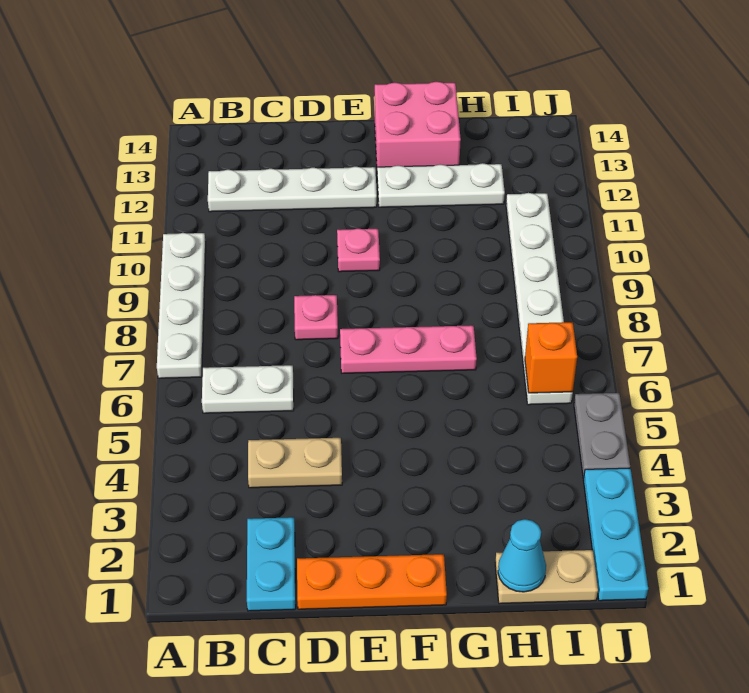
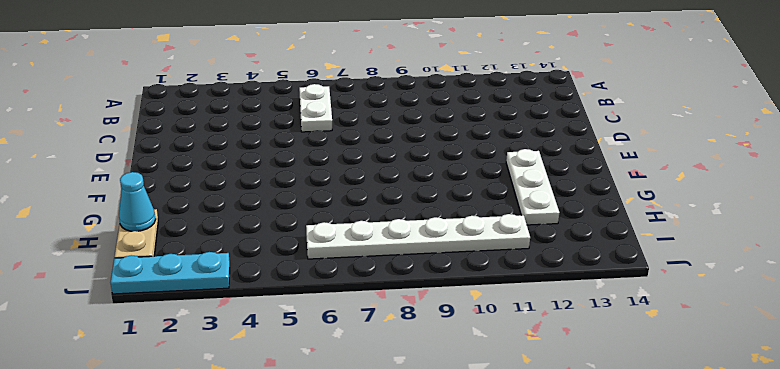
none -> white plate A7:A10 level 1
none -> white plate B12:E12 level 1
none -> cyan plate C1:C2 level 1

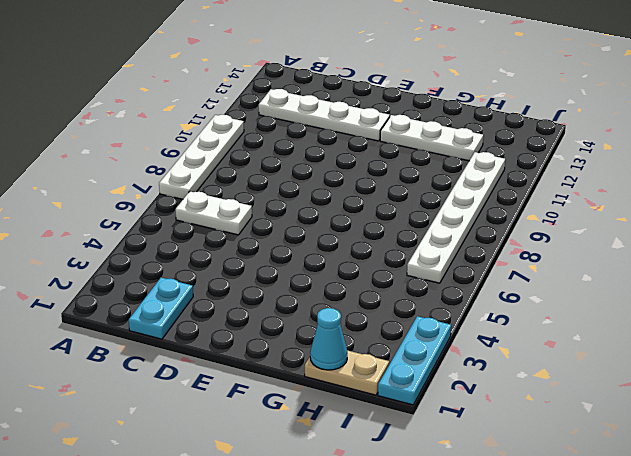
none -> tan plate C4:D4 level 1
none -> orange plate D1:F1 level 1
none -> pink plate D8 level 1

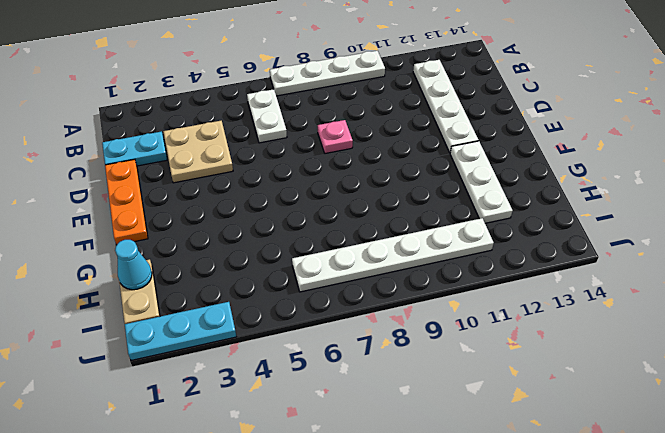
tan plate C3:D4 level 1 -> tan plate C4:D4 level 1
none -> pink plate E7:G7 level 1
none -> pink plate E10 level 1
none -> pink brick F13:G14 level 1

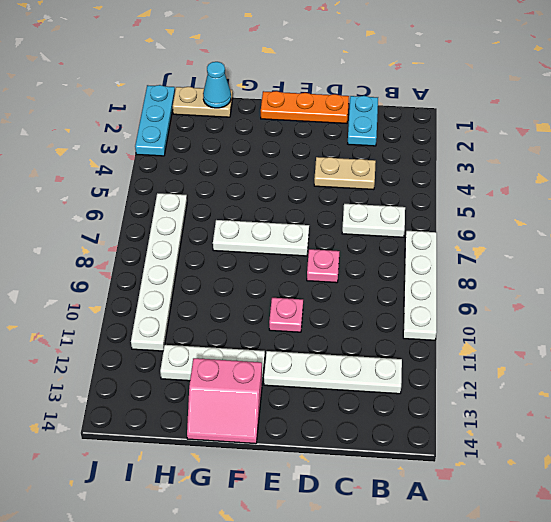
white plate E7:G7 level 1 -> pink plate E7:G7 level 1
pink slope F13:G14 level 1 top 13 -> pink brick F13:G14 level 1
none -> grey plate J4:J5 level 1
none -> orange brick I6 level 2

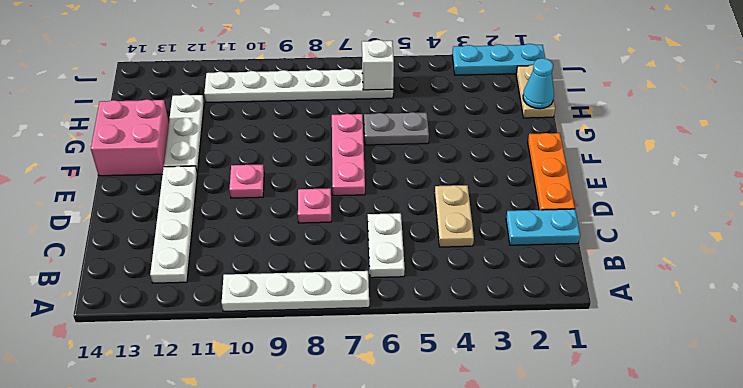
grey plate G5:G6 level 1 -> grey plate J4:J5 level 1
white brick I6 level 2 -> orange brick I6 level 2

